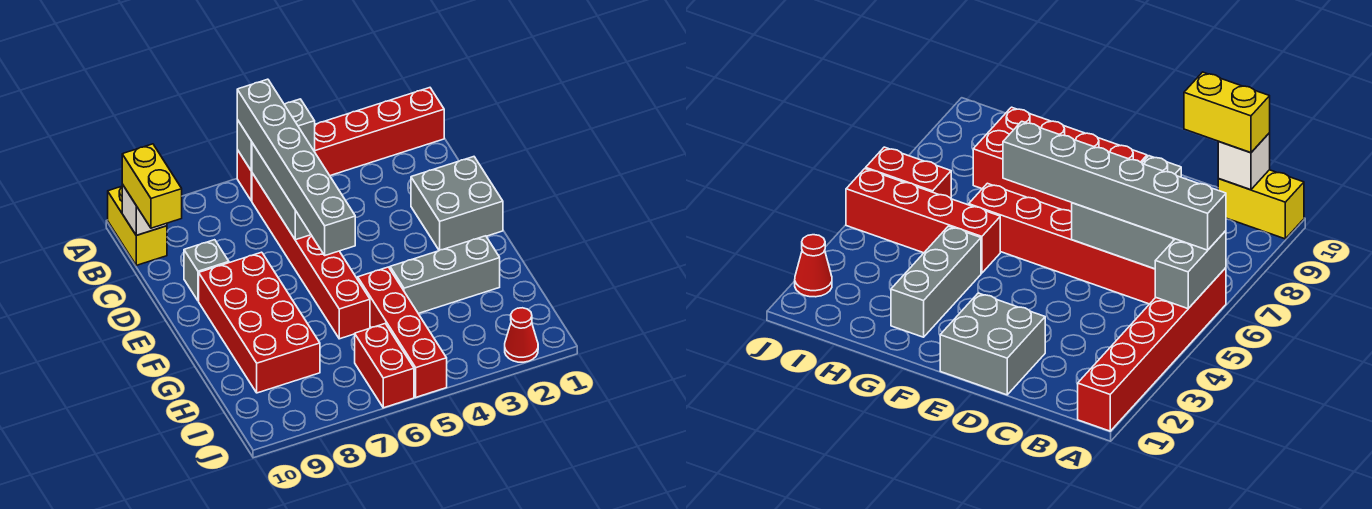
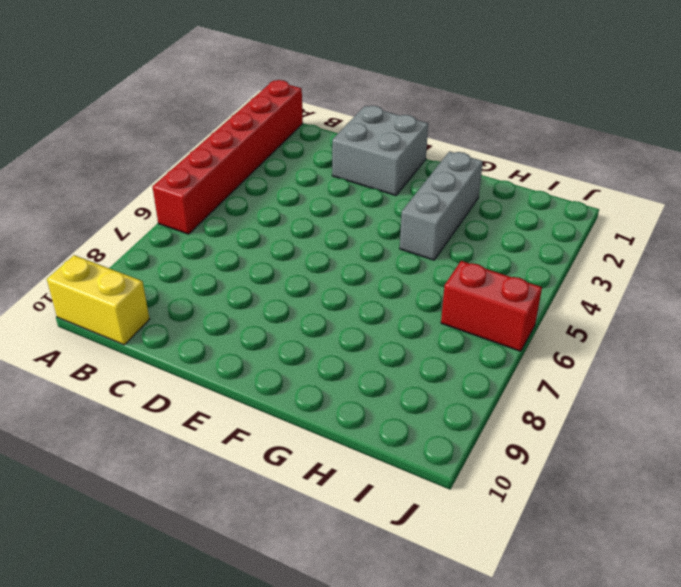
none -> red brick B6:G6 level 1
none -> grey brick D9 level 1
none -> red brick E8:H9 level 1

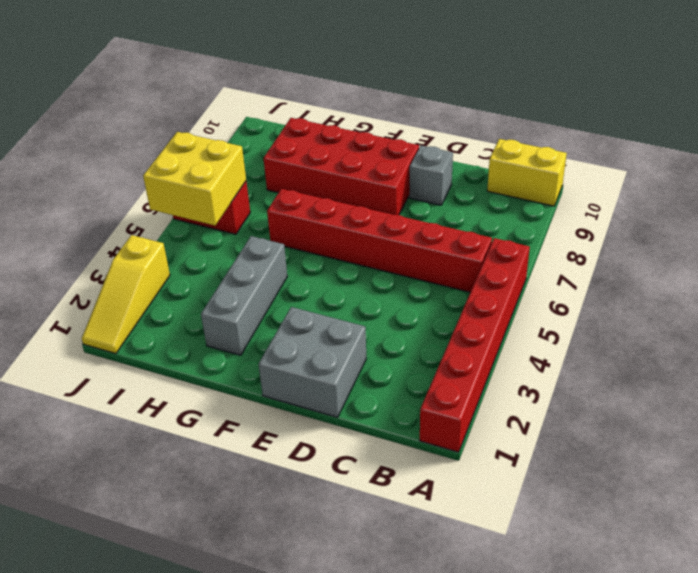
yellow brick I5:J6 level 2 -> none
yellow slope J1:J3 level 1 top 3 -> red cone J2 level 1
none -> red brick G5:J5 level 1
none -> grey brick A5:A6 level 2
none -> grey brick B6:D6 level 2

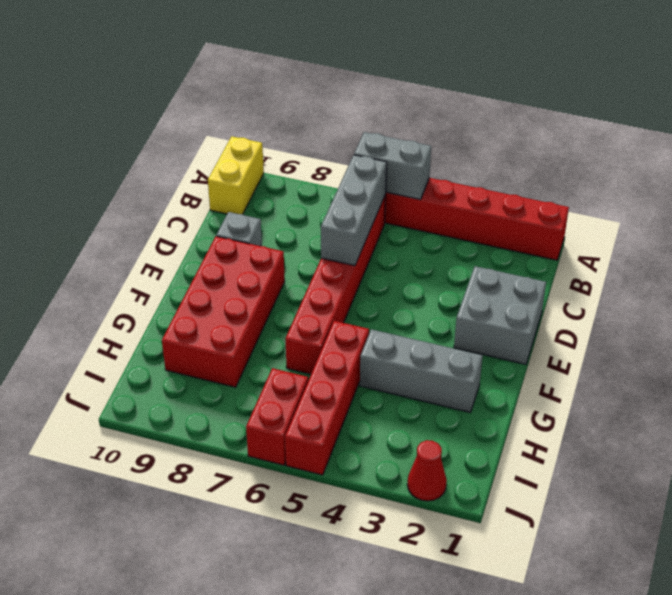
none -> white brick B10 level 2
none -> grey brick A6:F6 level 3
none -> yellow brick B10:C10 level 3

